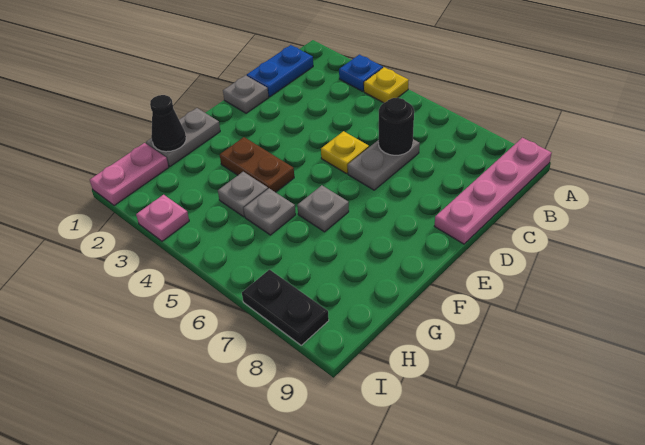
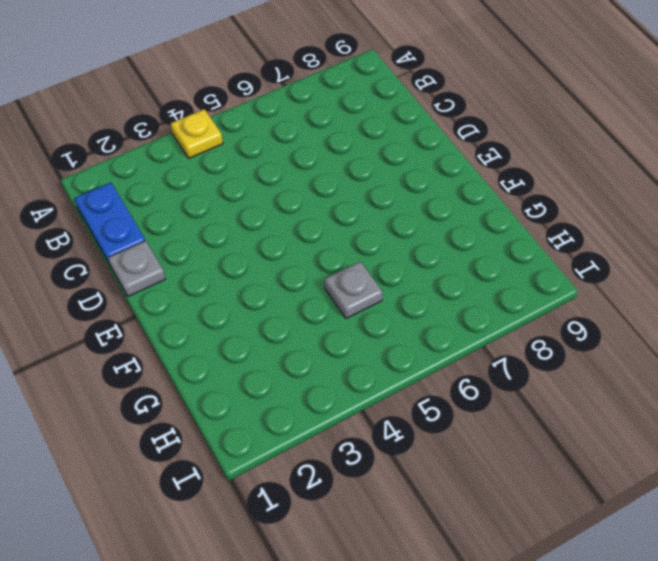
none -> blue plate A3 level 1
none -> pink plate A9:D9 level 1
none -> grey plate C6:D6 level 1

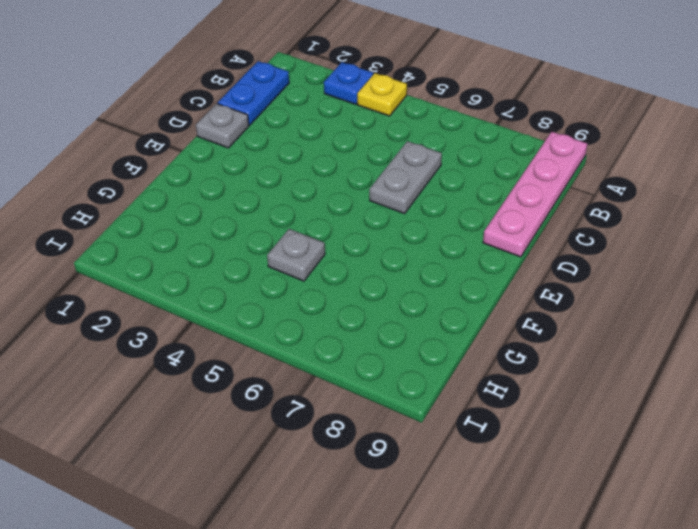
none -> yellow plate D5 level 1
none -> grey plate F1:G1 level 1
none -> brown plate F3:F4 level 1

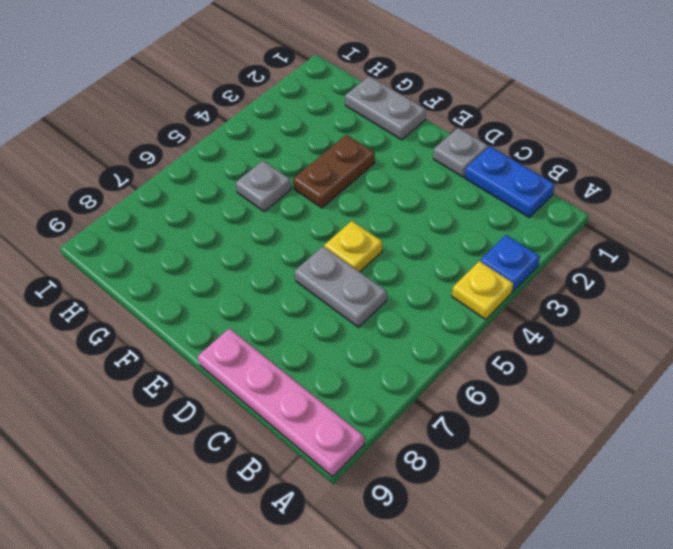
none -> grey plate F6 level 1
none -> grey plate G4 level 1
none -> pink plate H1:I1 level 1

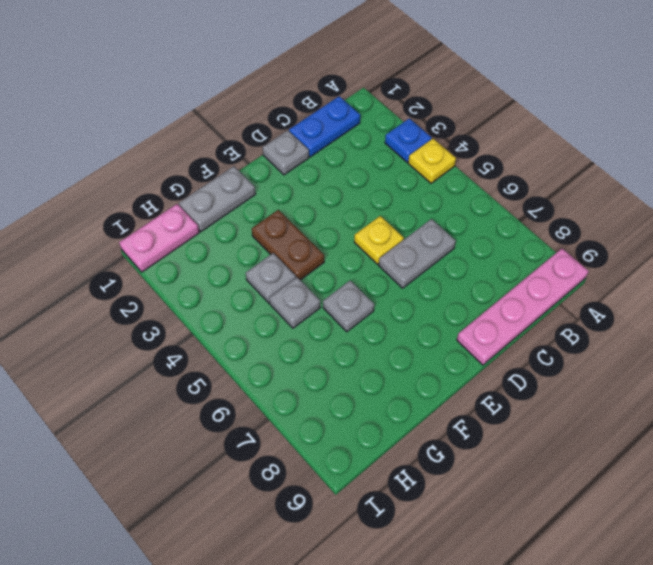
none -> pink plate I3 level 1
none -> black plate I7:I8 level 1
none -> black round brick C6 level 2

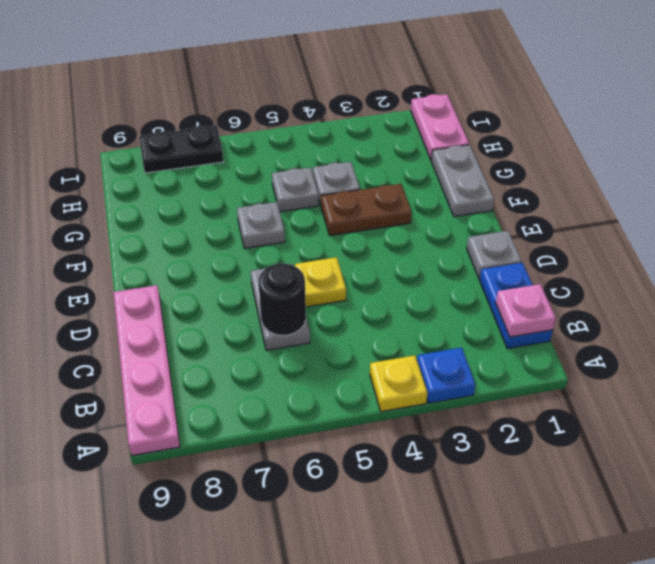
pink plate B1 level 2 -> pink plate I3 level 1
none -> black cone G1 level 2

